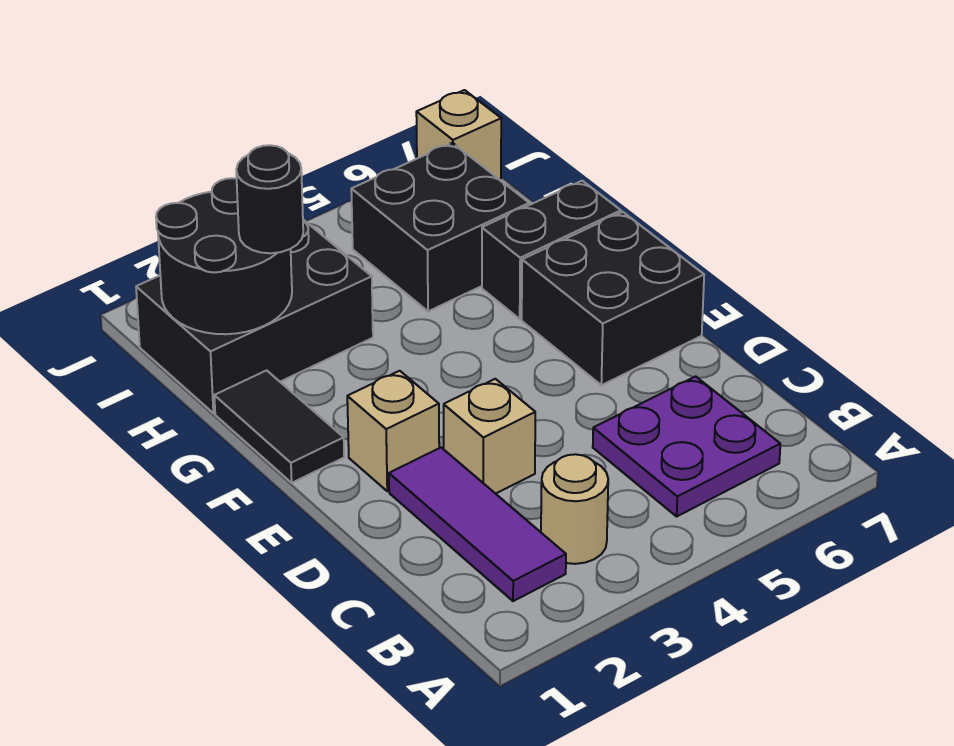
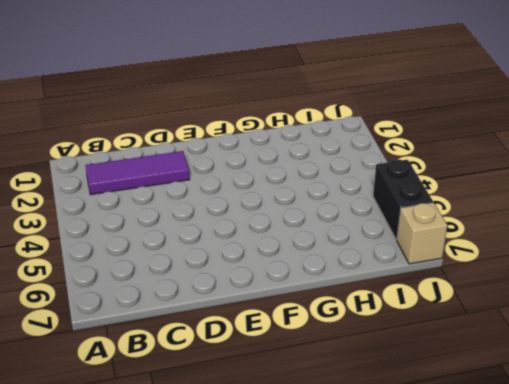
black brick J5:J6 level 1 -> black brick G6:G7 level 1
none -> tan round brick B3 level 1
none -> purple plate B5:C6 level 1
none -> tan brick D3 level 1

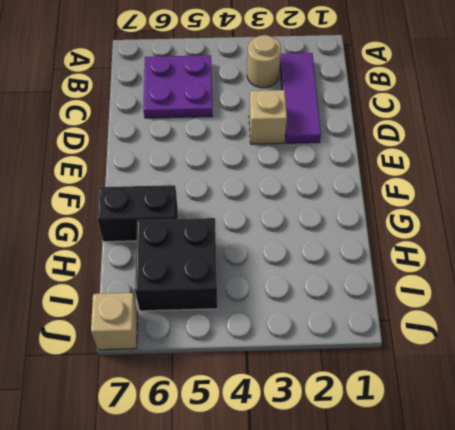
none -> tan brick E2 level 1
none -> black brick E6:F7 level 1
none -> black tile F1:G1 level 1

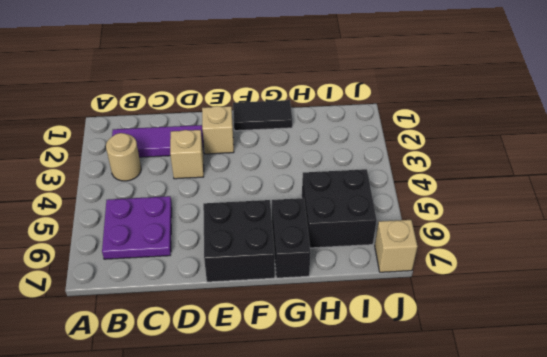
none -> black brick H1:I3 level 1
none -> black round brick H1:I2 level 2
none -> black round brick H2 level 3

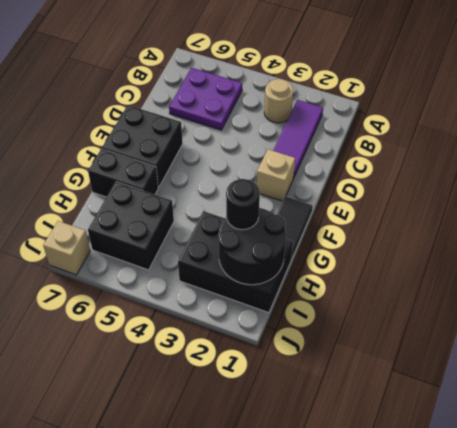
none -> tan brick D3 level 1

